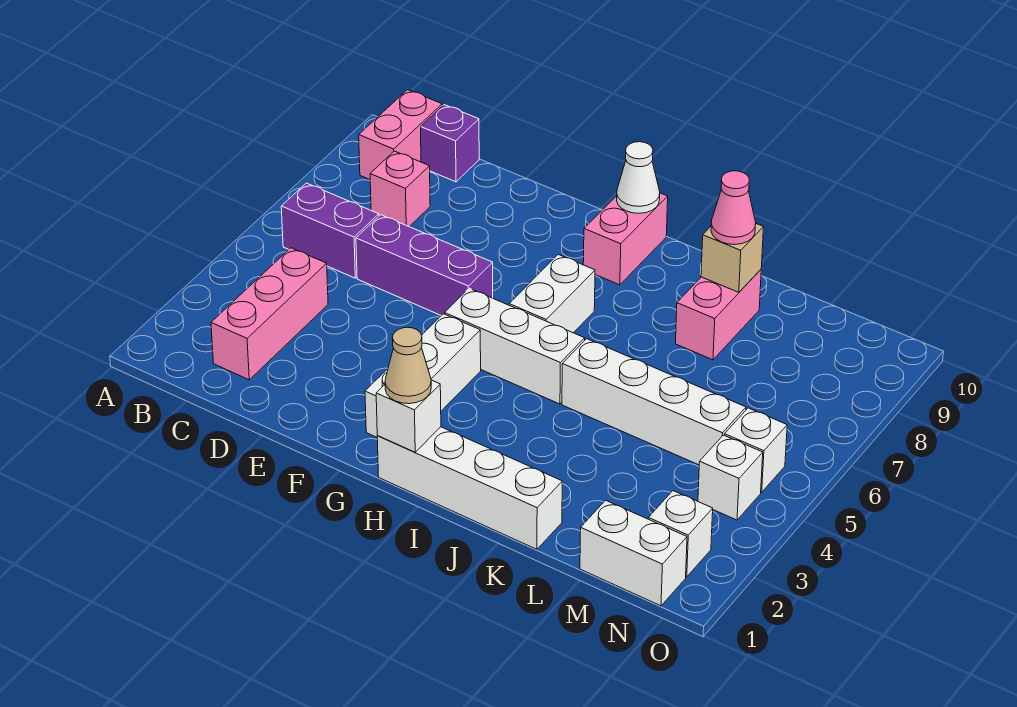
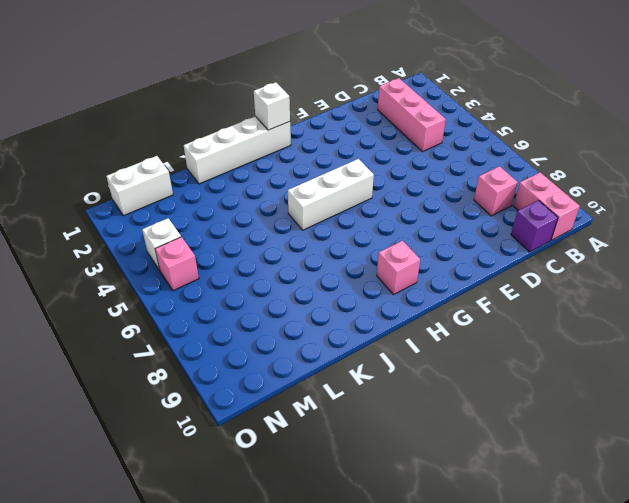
pink brick H9 level 1 -> pink brick H9:H10 level 1
pink brick N5 level 1 -> white brick N5 level 1
none -> purple brick B6:C6 level 1
none -> purple brick D6:F6 level 1
none -> white brick G2:G4 level 1

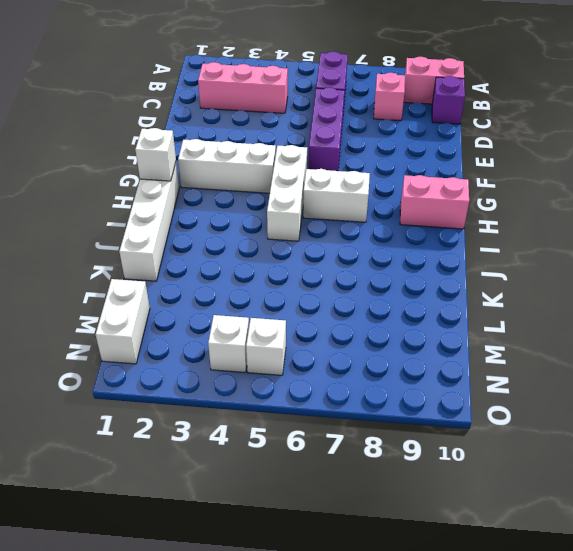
none -> white brick J5:M5 level 1
none -> pink brick K8:K9 level 1
none -> white brick N2 level 1

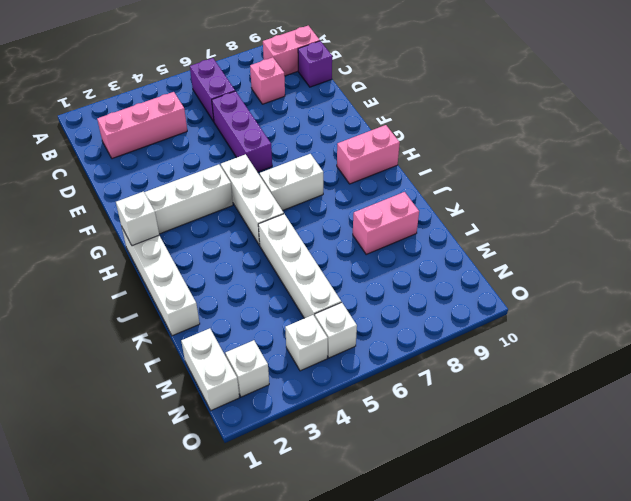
none -> white cone H10 level 2
none -> tan brick K9 level 2
none -> tan cone H1 level 3

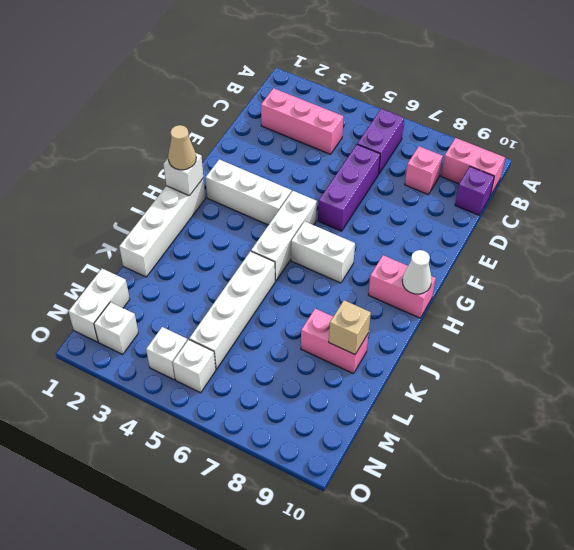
none -> pink cone K9 level 3

